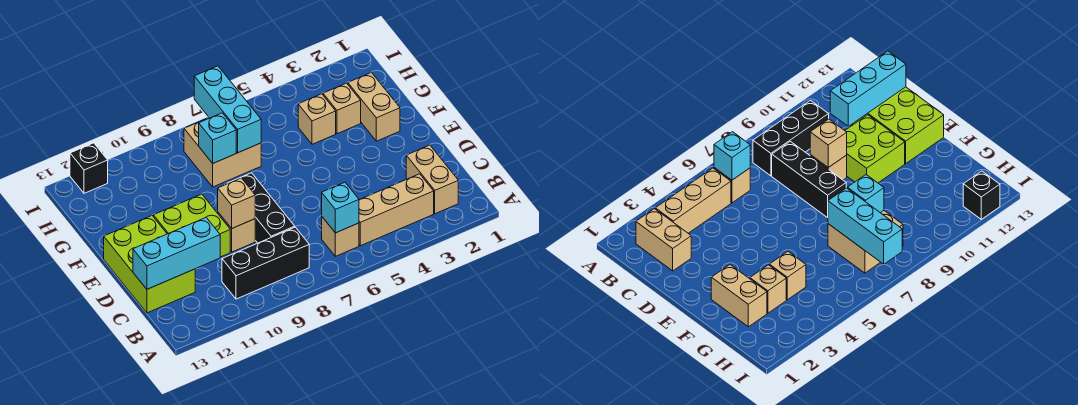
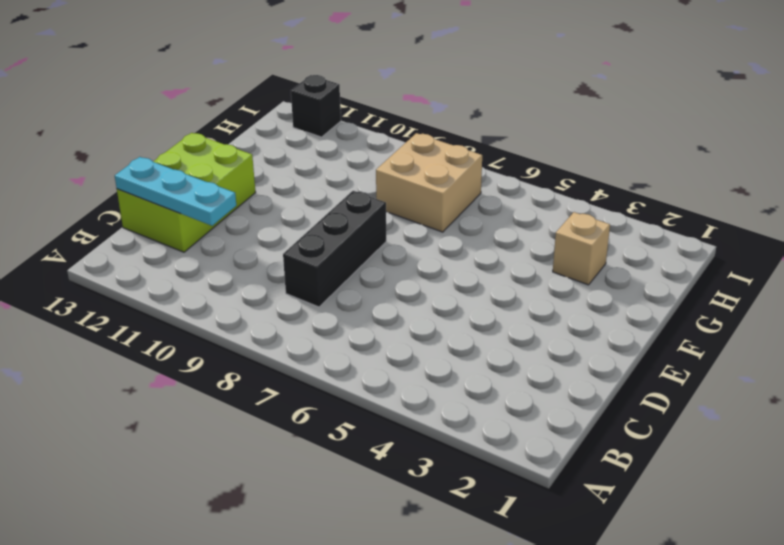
cyan plate C11:C13 level 2 -> cyan brick C11:C13 level 2
none -> tan brick B2:C2 level 1
none -> tan brick B3:B5 level 1
none -> tan brick B6 level 1

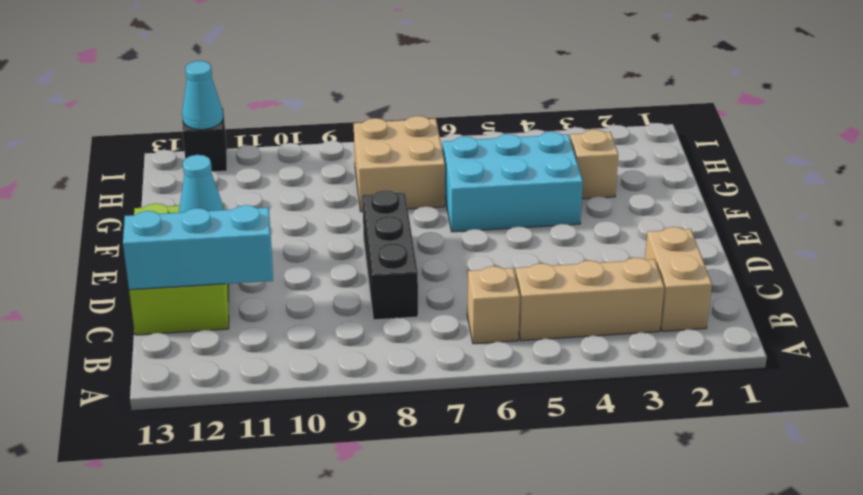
cyan cone E12 level 2 -> none
cyan brick F4:G6 level 1 -> tan brick G4 level 1
cyan cone I12 level 2 -> none
none -> black brick B8:B10 level 1
none -> tan brick D9 level 1
none -> lime brick D10:E11 level 1

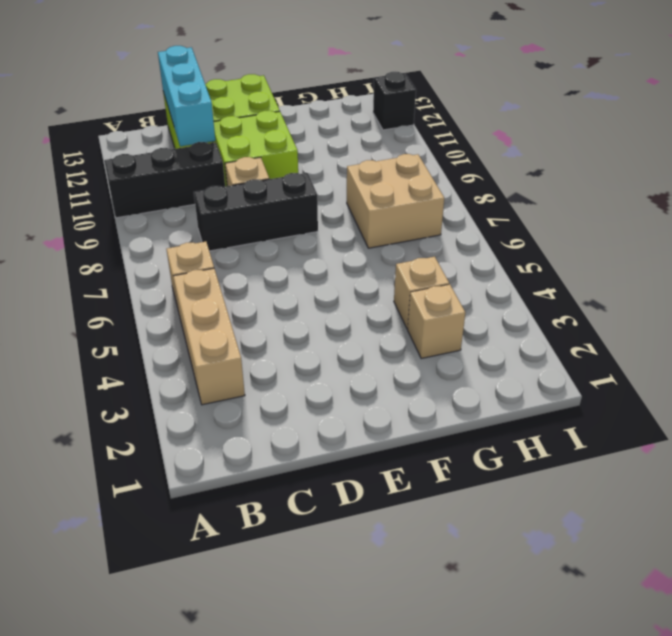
black brick A10:C10 level 1 -> black brick B8:B10 level 1
none -> tan brick B2:C2 level 1
none -> tan brick F2:G2 level 1
none -> cyan brick B6 level 2

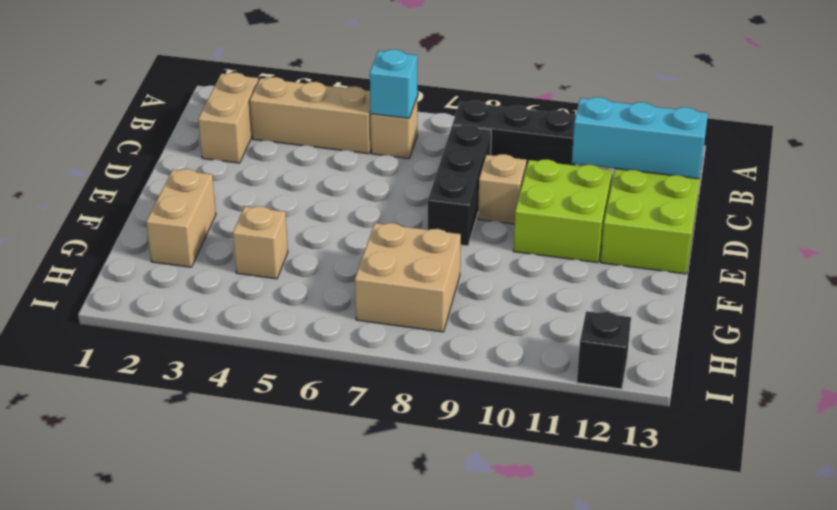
none -> tan brick G3 level 1
none -> tan brick D9 level 2
none -> cyan brick G7:I7 level 2

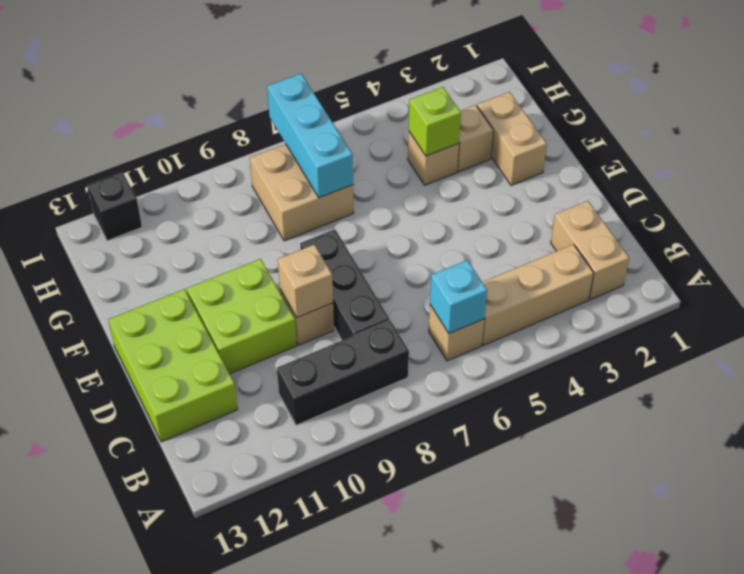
lime brick G4 level 2 -> none
none -> cyan brick C11:C13 level 2
none -> cyan brick G8 level 2

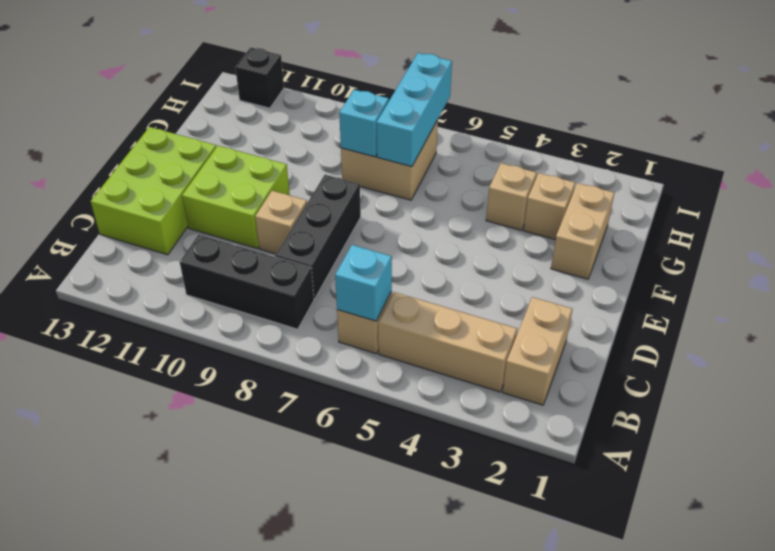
none -> cyan brick C11:C13 level 2
none -> tan brick D9 level 2

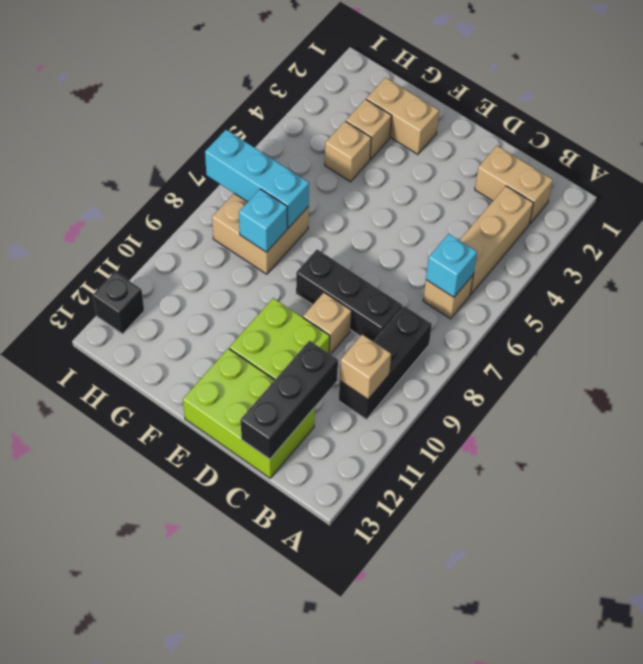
tan brick B10 level 2 -> tan brick D9 level 2
black brick C11:C13 level 2 -> cyan brick C11:C13 level 2

